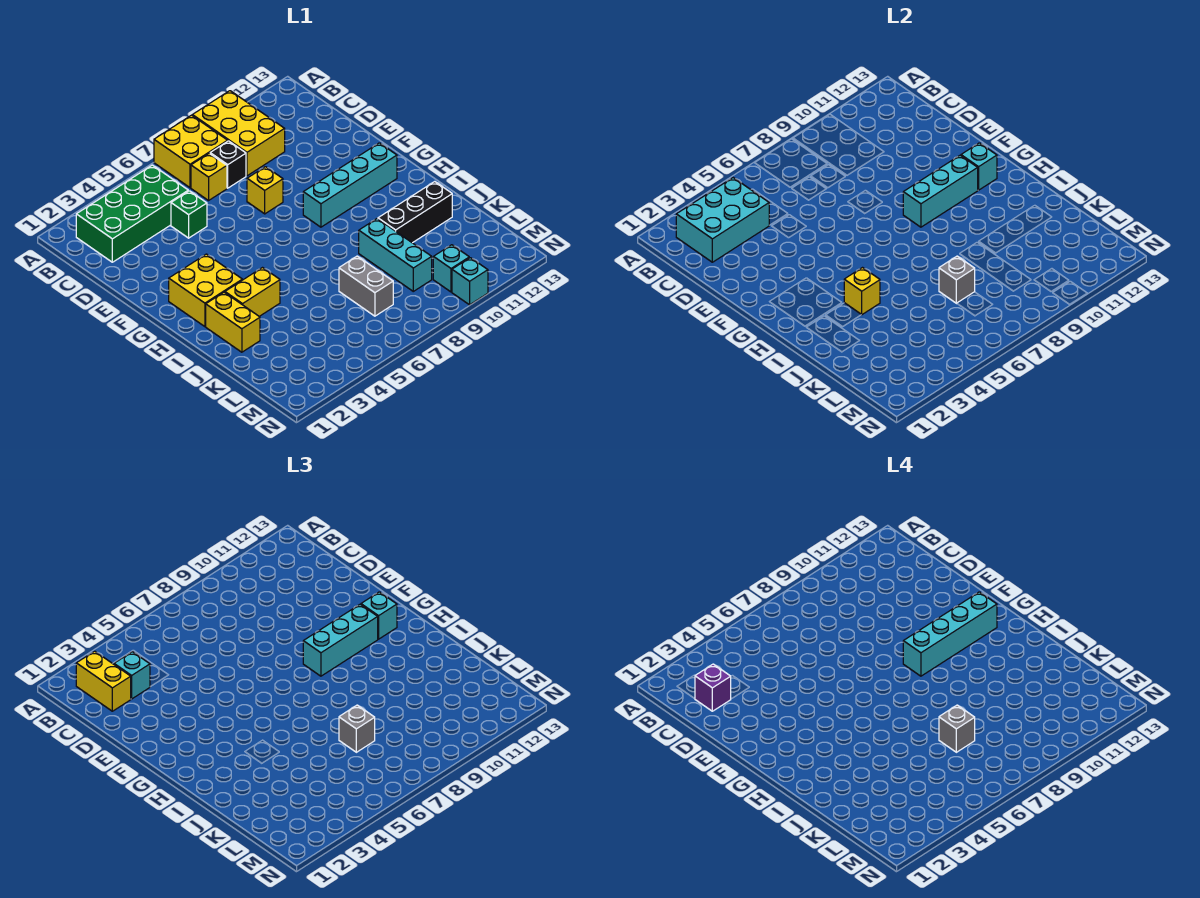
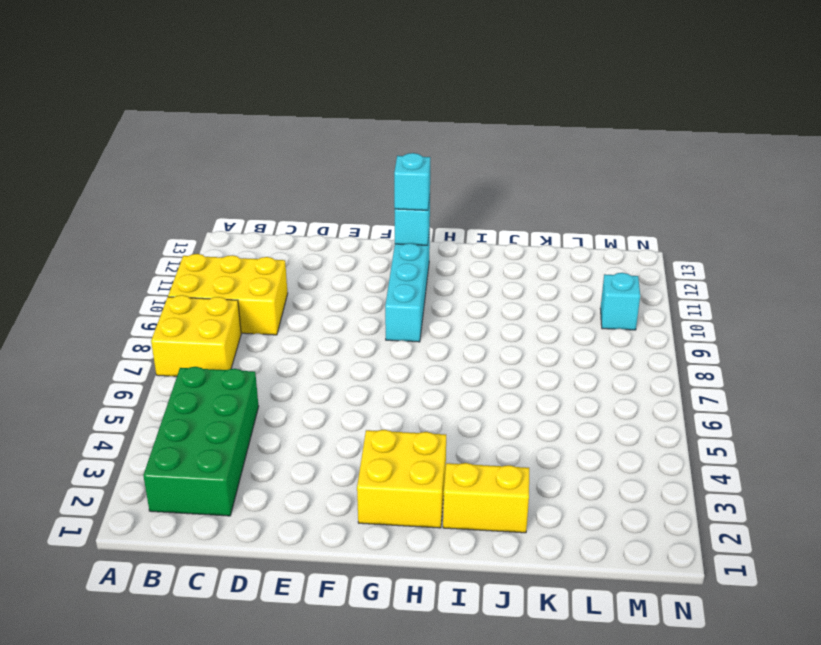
none -> yellow brick C7 level 1
none -> black brick C8 level 1
none -> green brick D5 level 1

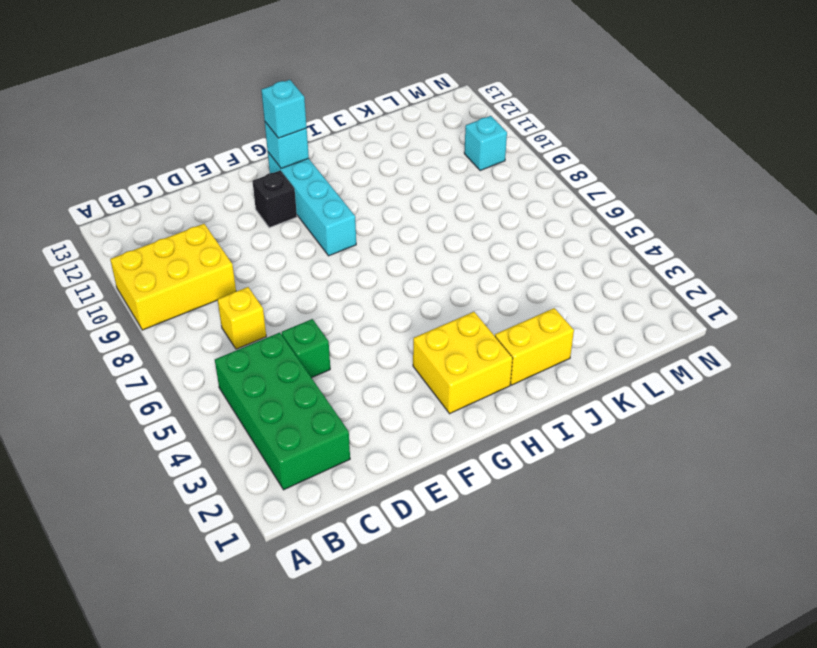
black brick F11 level 1 -> black brick C8 level 1
none -> yellow brick A7:B8 level 1
none -> yellow brick E8 level 1
none -> yellow brick I3:I4 level 1

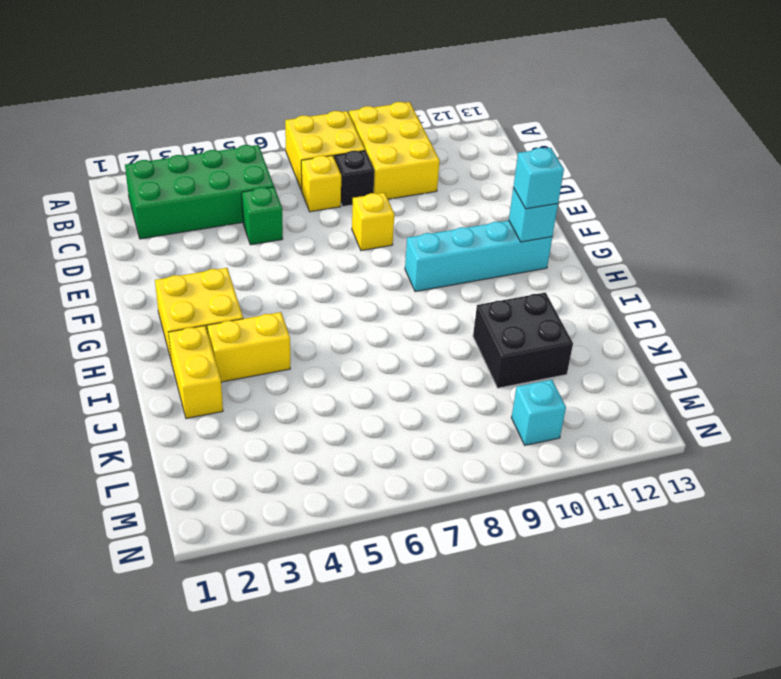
black brick J10:K11 level 1 -> black brick J10:J12 level 1
none -> cyan brick J9:L9 level 1
none -> grey brick K7:L7 level 1
none -> cyan brick N10 level 1

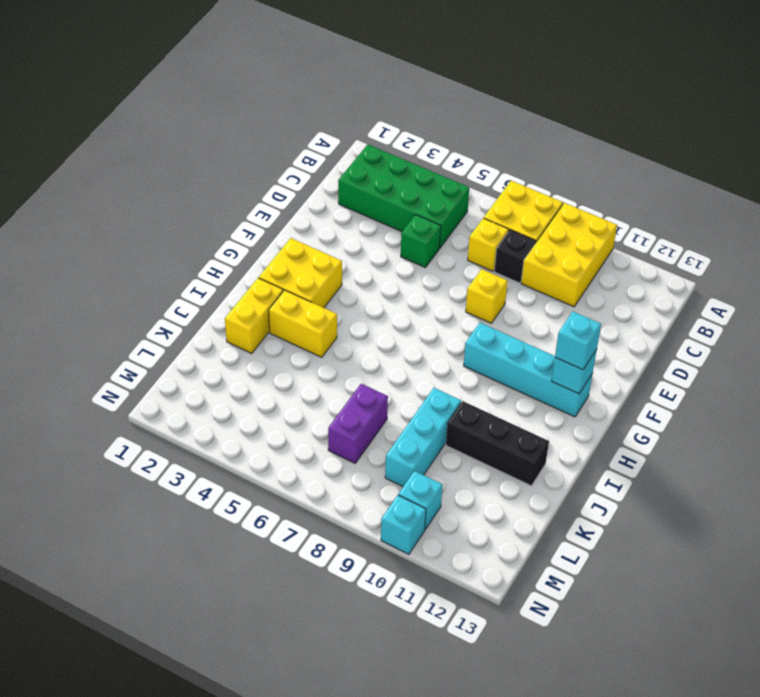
purple brick K7:L7 level 1 -> grey brick K7:L7 level 1
none -> cyan brick B2:C4 level 2
none -> cyan brick G9:G11 level 2
none -> yellow brick I4 level 2

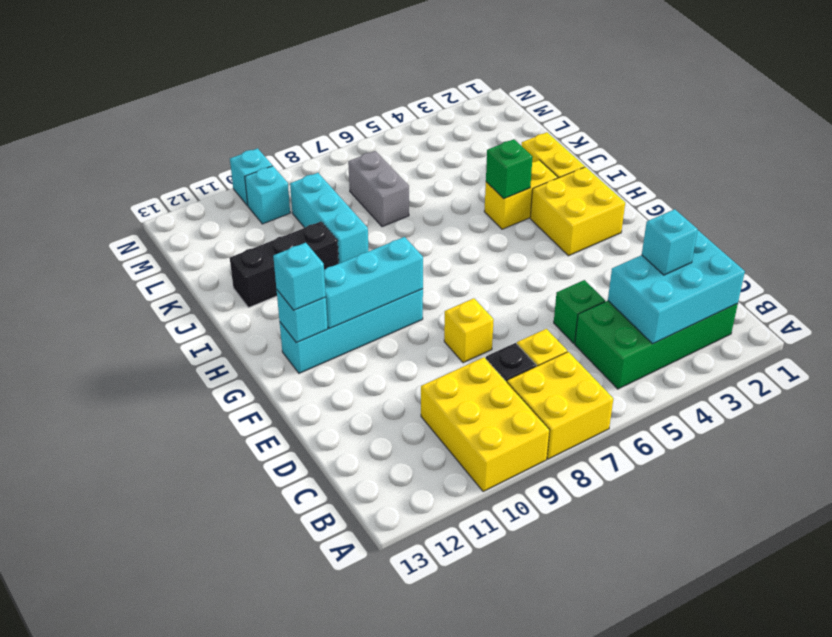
green brick I4 level 2 -> yellow brick I4 level 2
none -> grey brick K7 level 2
none -> yellow brick B2:C2 level 3
none -> cyan brick G9:G11 level 3

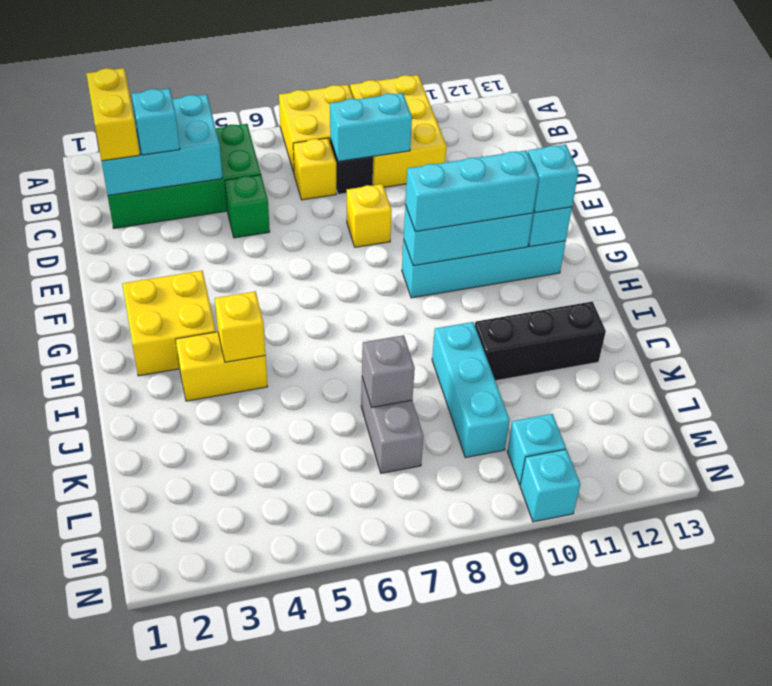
cyan brick C8:C9 level 2 -> none
none -> yellow brick I2:J2 level 1
none -> grey brick K7 level 3
none -> purple brick C2 level 4

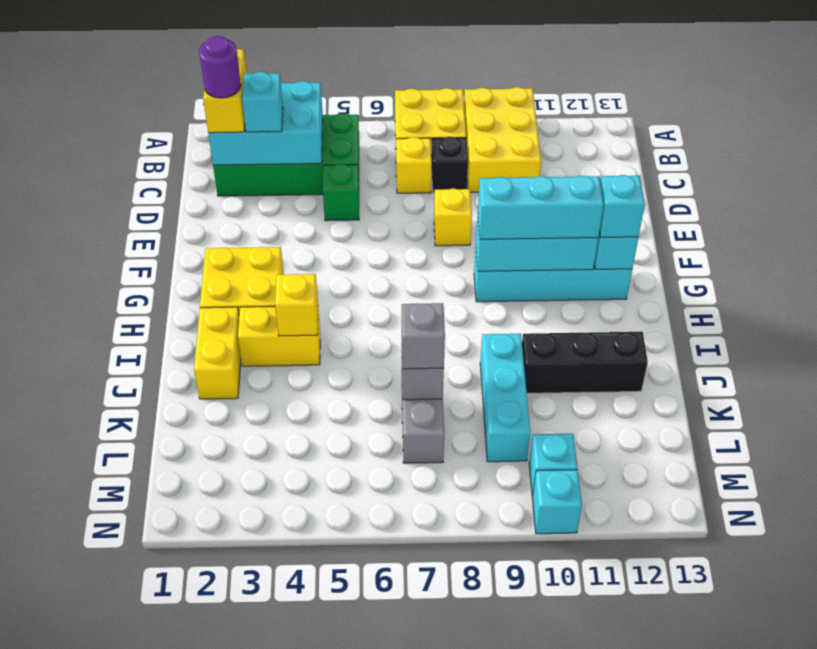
purple round brick C2 level 4 -> purple brick C2 level 4
none -> cyan brick G9:G12 level 4
none -> grey brick K7 level 4

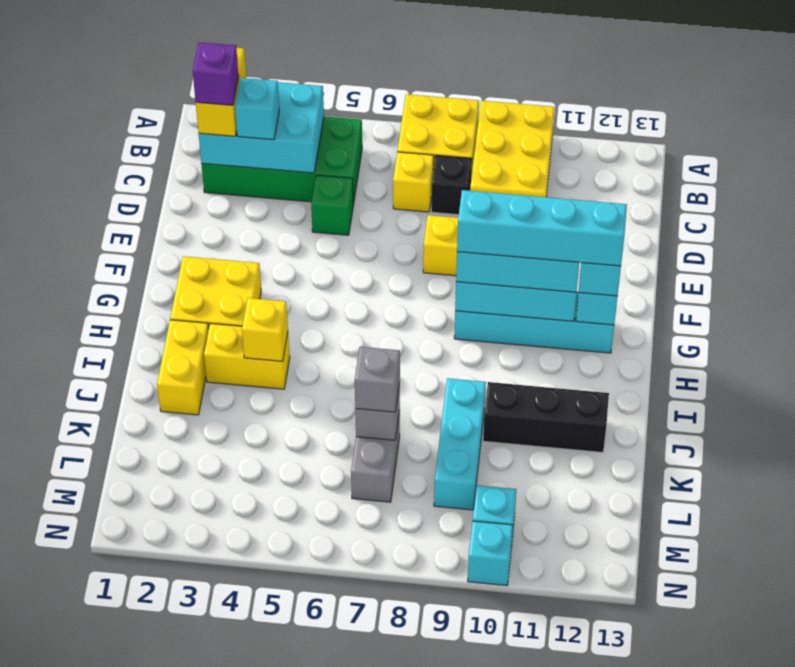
none -> grey brick K7 level 4

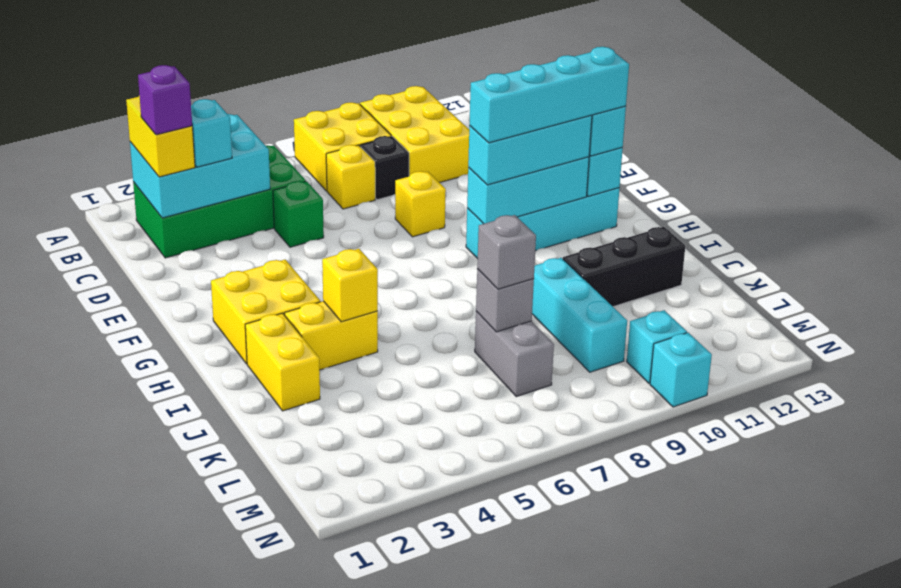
none -> grey brick K7 level 4

